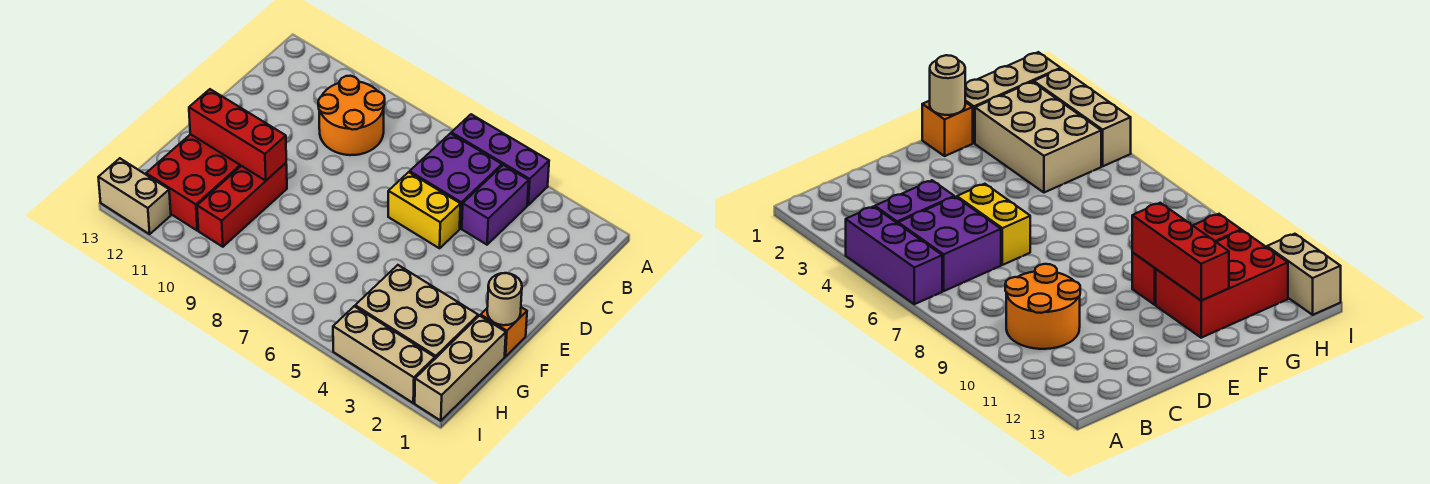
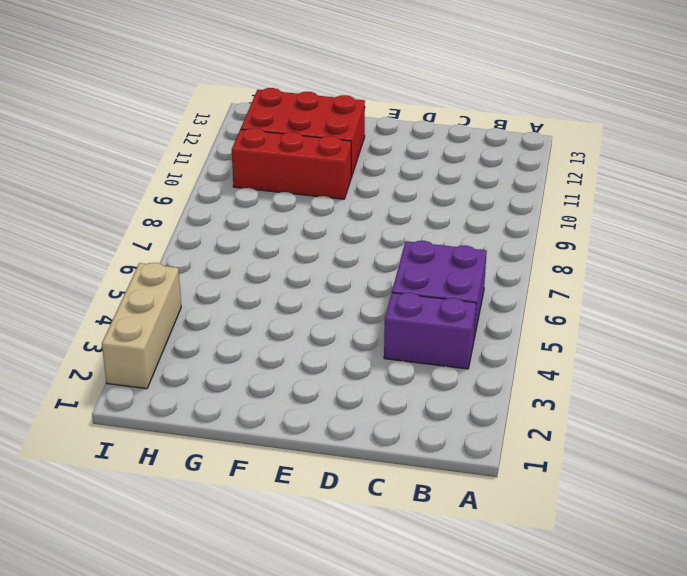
none -> purple brick A4:A6 level 1
none -> orange round brick B9:C10 level 1
none -> yellow brick D5:D6 level 1

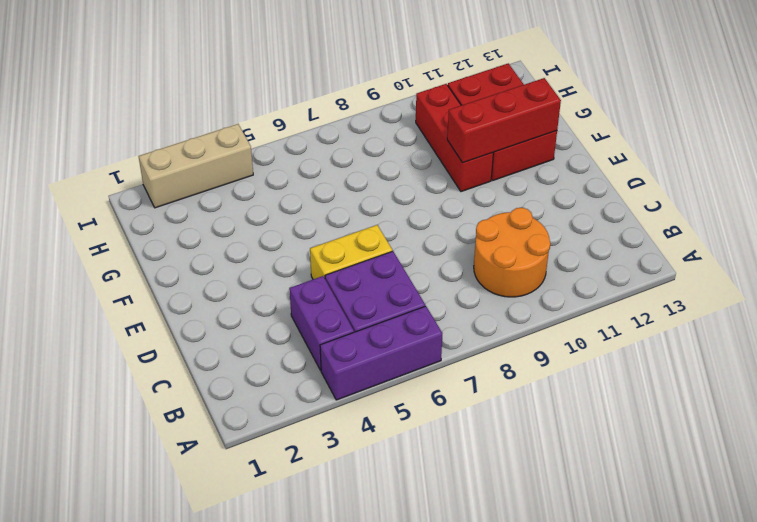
none -> orange brick F1 level 1
none -> tan brick G1:I1 level 1
none -> tan brick G2:H4 level 1

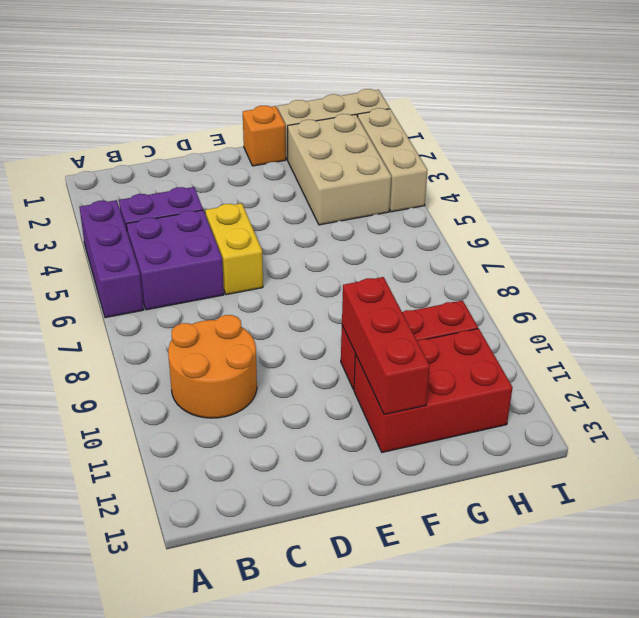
none -> tan brick I12:I13 level 1
none -> tan round brick F1 level 2

